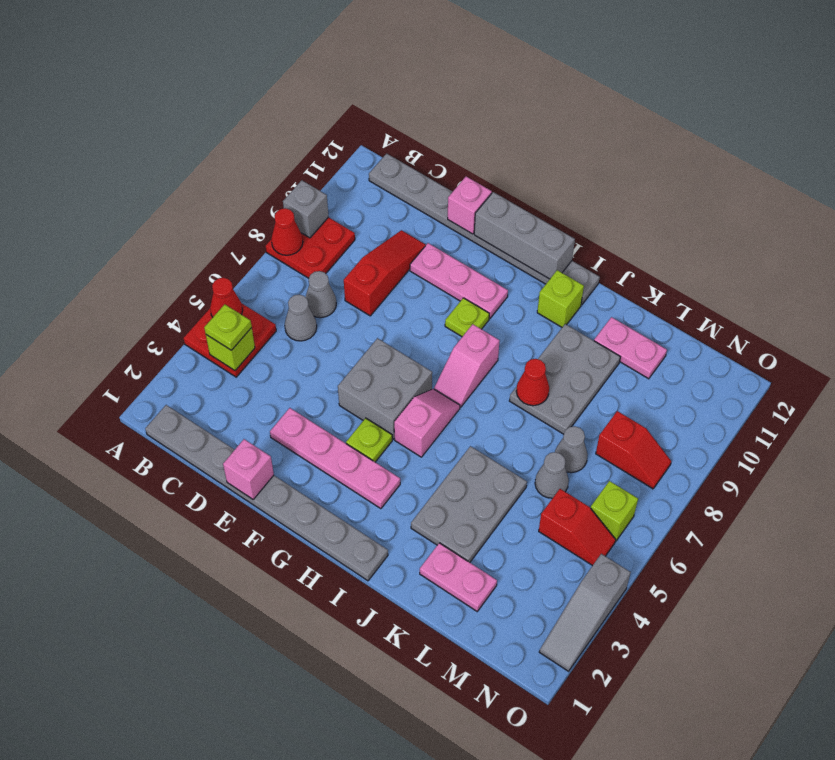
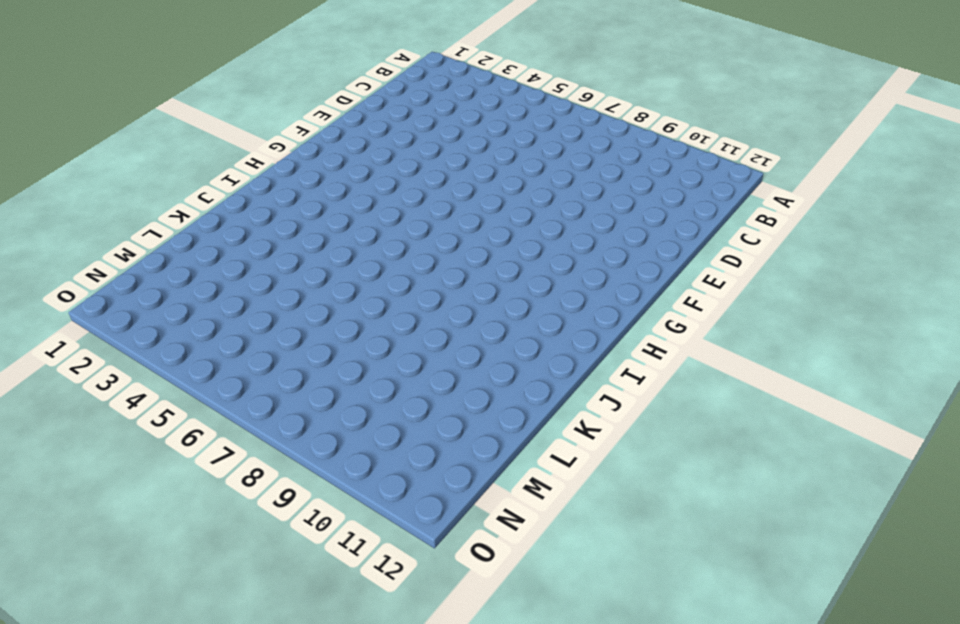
none -> red plate A4:B5 level 1
none -> red plate A8:B9 level 1
none -> grey plate B1:I1 level 1
none -> grey plate B12:I12 level 1

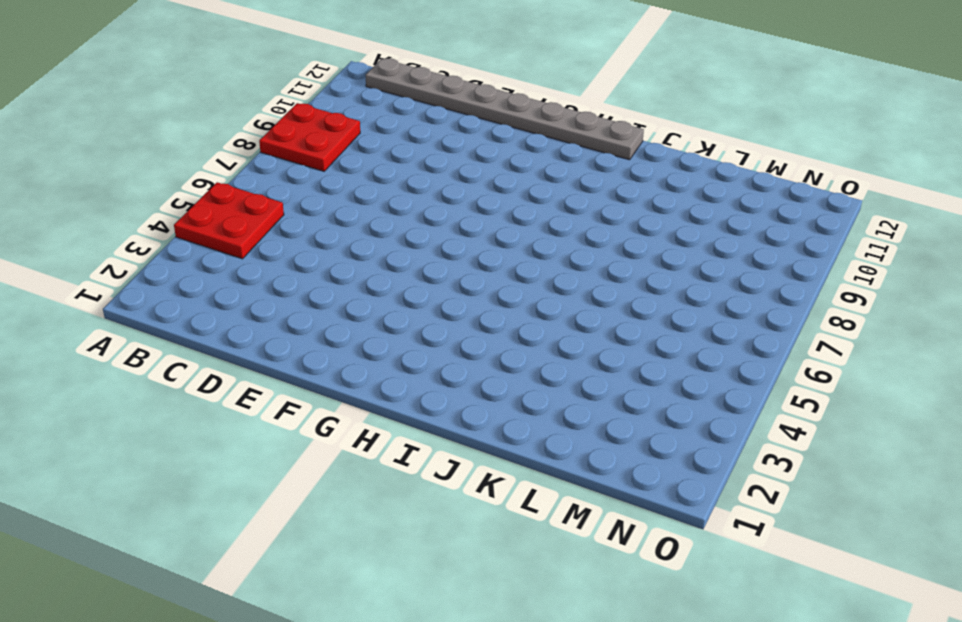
none -> grey plate B1:I1 level 1
none -> grey cone C6 level 1
none -> grey cone C7 level 1
none -> red slope D8:D10 level 1 top 8

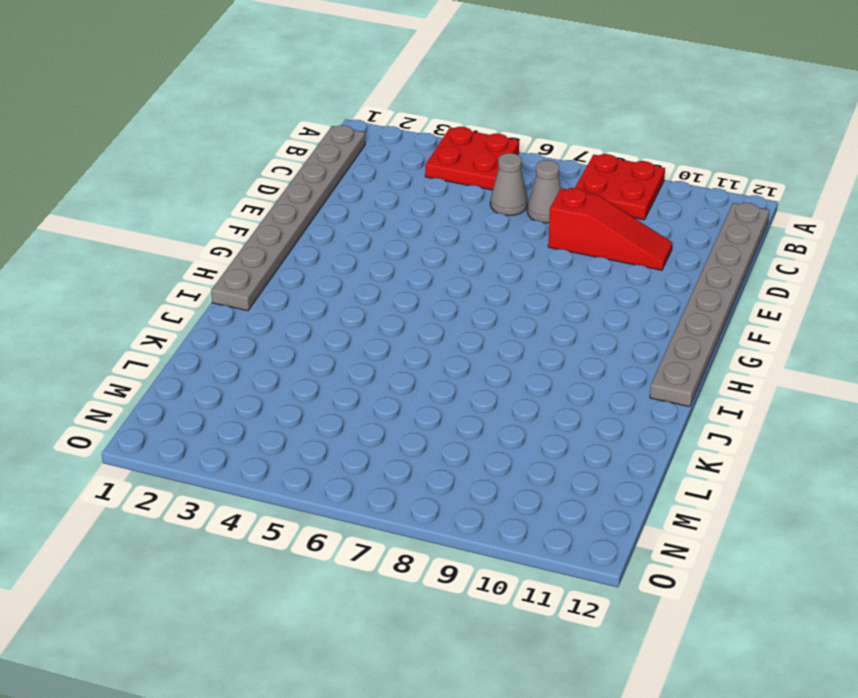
none -> pink plate E3:H3 level 1
none -> pink plate E10:G10 level 1
none -> grey brick F5:G6 level 1
none -> lime plate G4 level 1

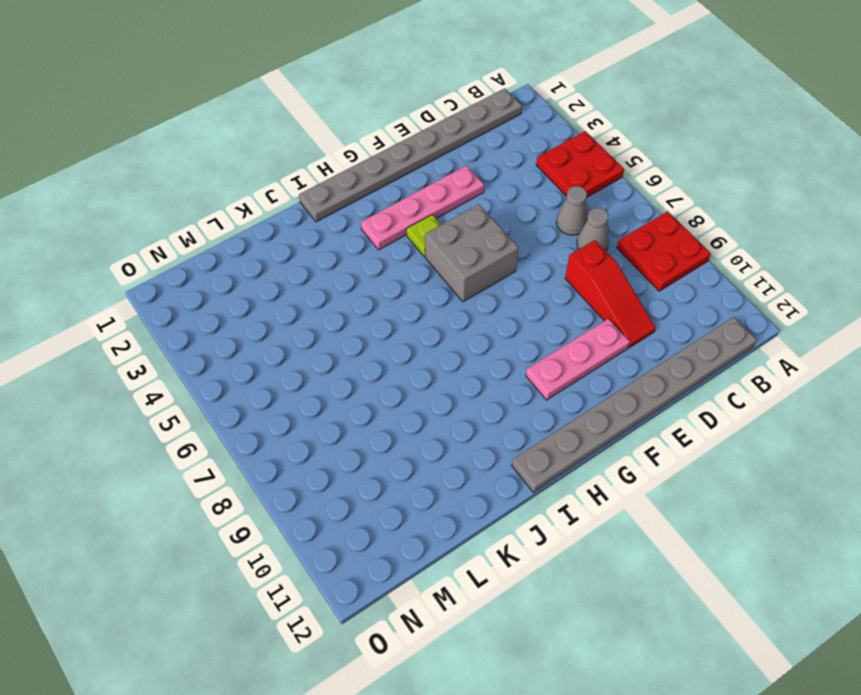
none -> lime plate G9 level 1
none -> pink slope H5:H6 level 1 top 5
none -> pink slope H7:H8 level 1 top 8
none -> lime brick I11 level 1

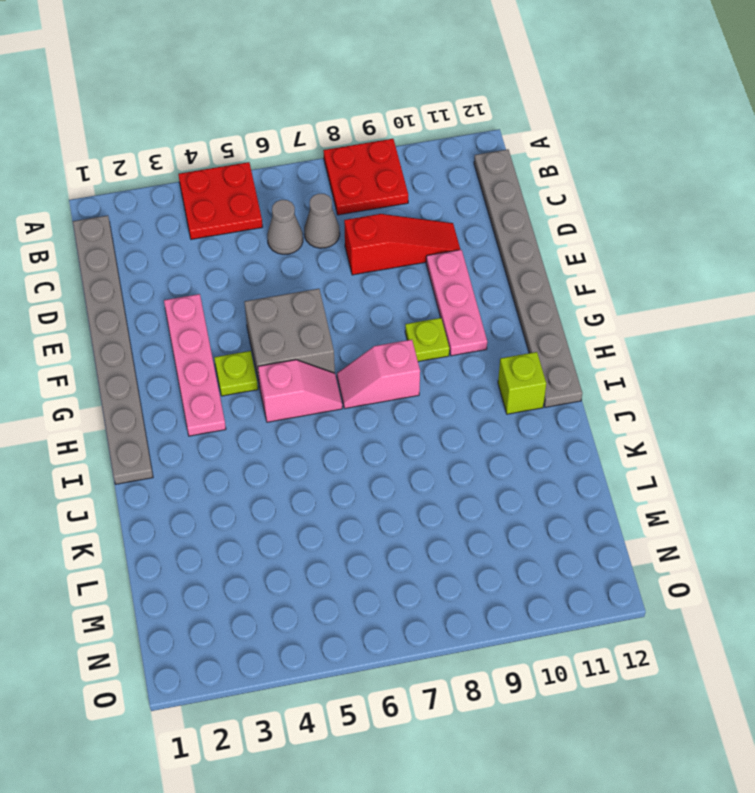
none -> grey plate J3:K5 level 1
none -> grey plate J8:K10 level 1
none -> pink plate K2:L2 level 1
none -> pink plate K11:L11 level 1

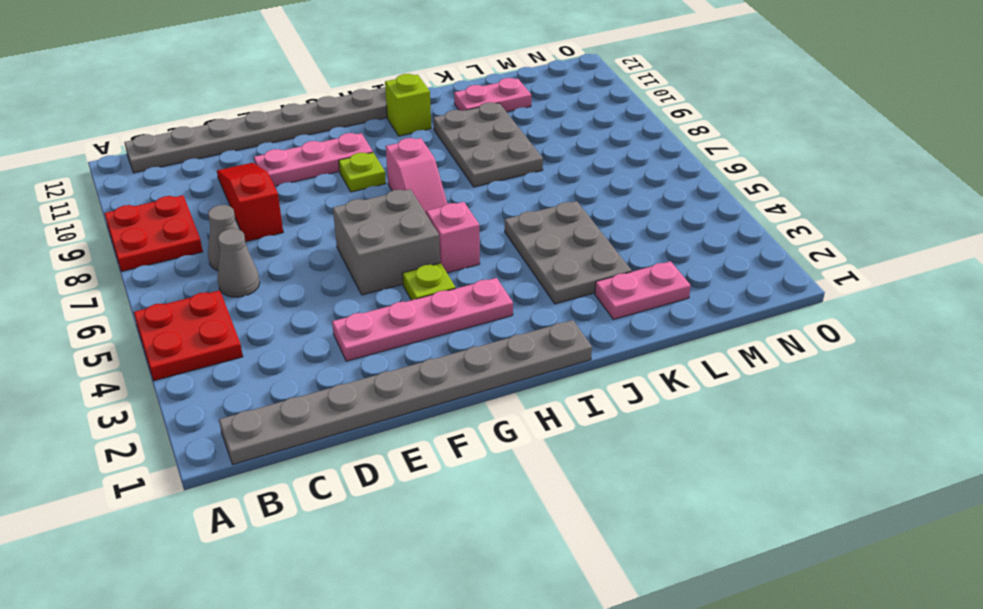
none -> grey cone L6 level 1
none -> grey cone L7 level 1
none -> red slope M5:N5 level 1 top M
none -> red slope M8:N8 level 1 top M

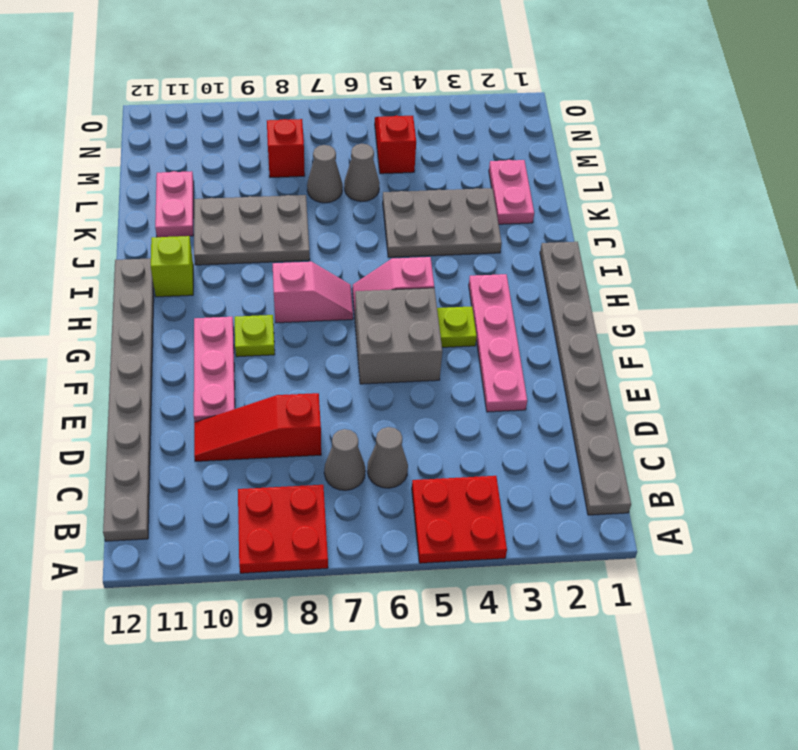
none -> lime brick N6 level 1
none -> grey slope O2:O4 level 1 top 4
none -> red cone A5 level 2
none -> red cone A8 level 2

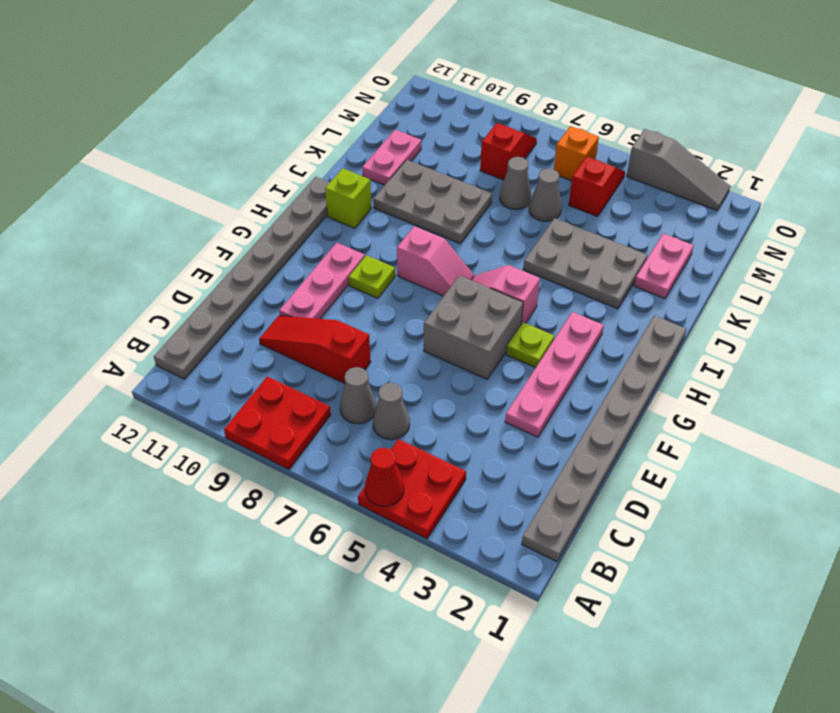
orange brick N6 level 1 -> lime brick N6 level 1
none -> red cone A8 level 2
none -> grey brick A9 level 2
none -> lime brick B4 level 2
none -> pink brick E1 level 2

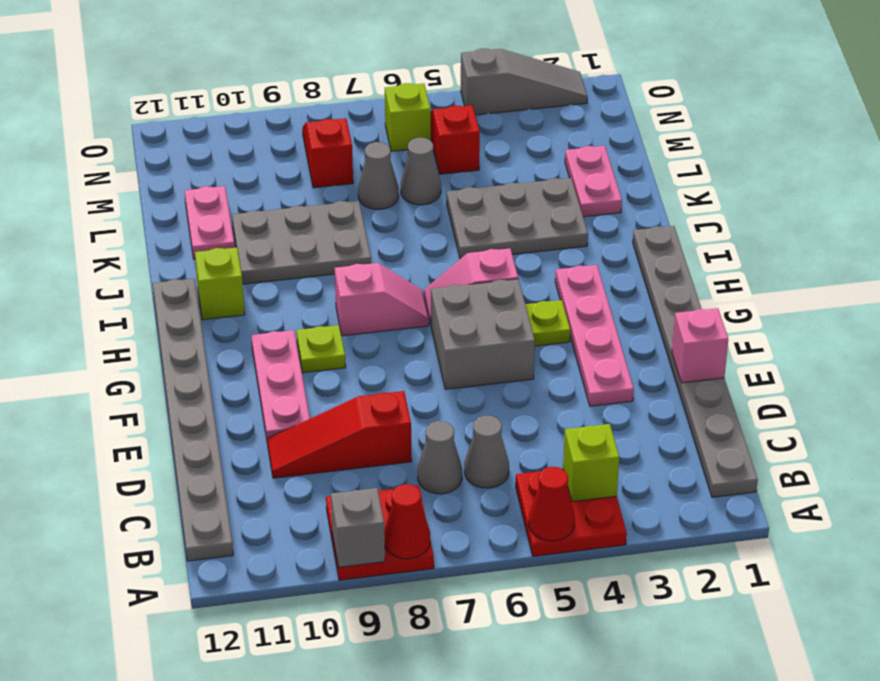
none -> pink brick E12 level 2
none -> grey brick F12:H12 level 2
none -> red cone J8 level 2
none -> lime plate B4 level 3

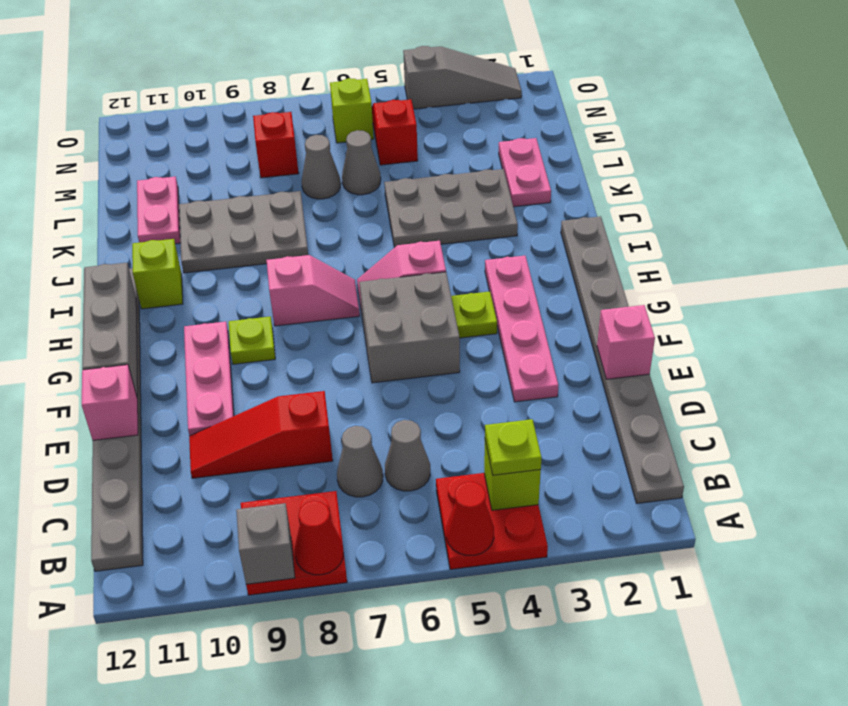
none -> red cone J8 level 2

